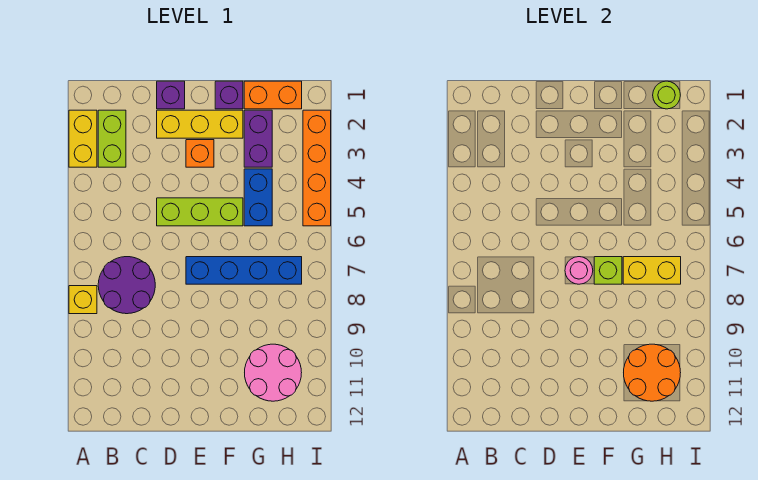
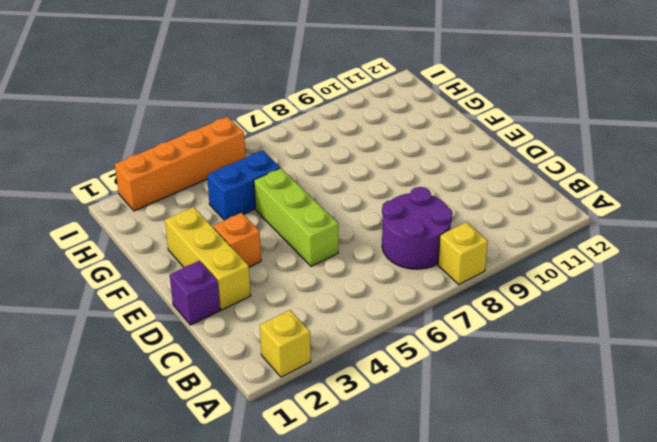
yellow brick A2 level 1 -> yellow brick A2:A3 level 1
none -> lime brick B2:B3 level 1
none -> blue brick E7:H7 level 1
none -> purple brick F1 level 1

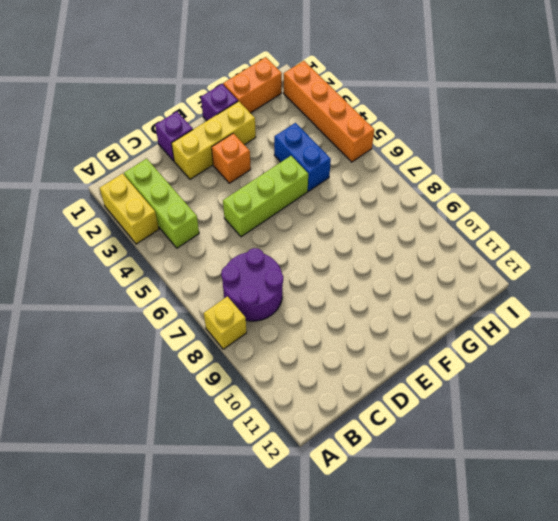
lime brick B2:B4 level 1 -> lime brick B2:B3 level 1
none -> blue brick E7:H7 level 1
none -> purple brick G2:G3 level 1
none -> pink round brick G10:H11 level 1

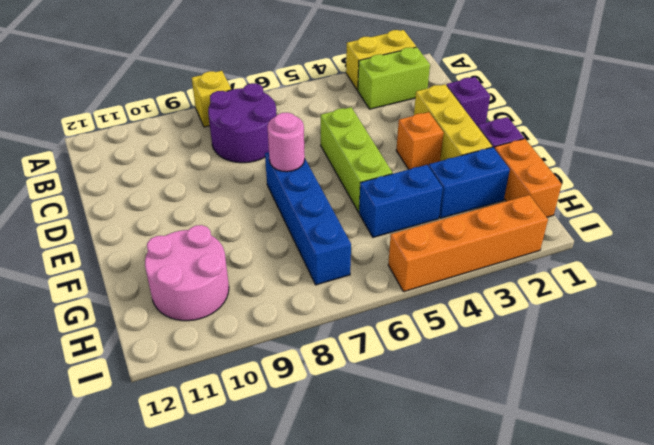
blue brick G2:G3 level 1 -> purple brick G2:G3 level 1
none -> lime brick F7 level 2
none -> yellow brick G7:H7 level 2
none -> orange round brick G10:H11 level 2

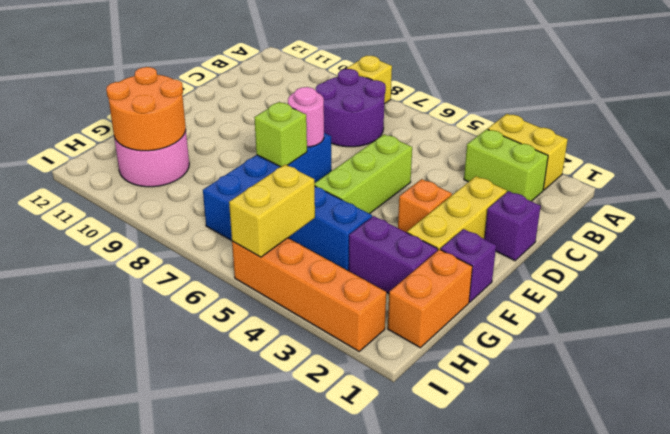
yellow brick H5:I5 level 2 -> yellow brick G7:H7 level 2
none -> lime round brick H1 level 2

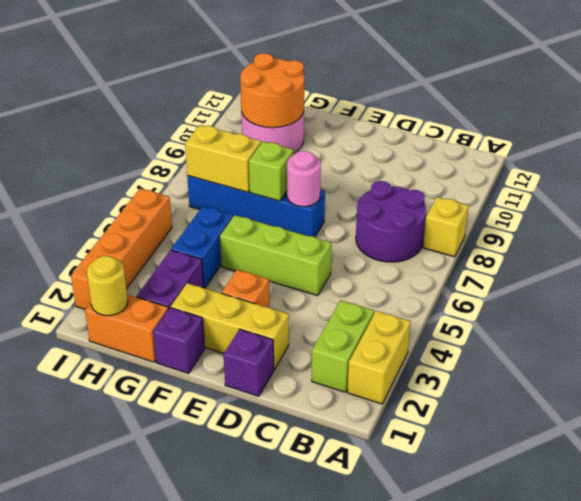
yellow round brick H1 level 2 -> lime round brick H1 level 2

